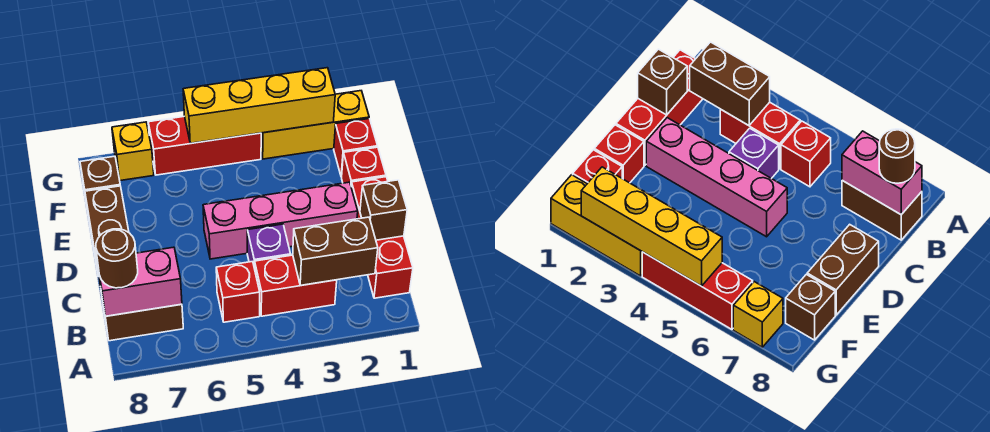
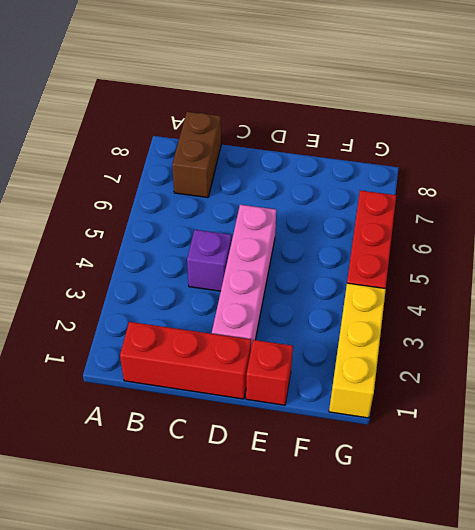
none -> red brick B3:B4 level 1
none -> red brick B5 level 1
none -> brown brick D8:E8 level 1

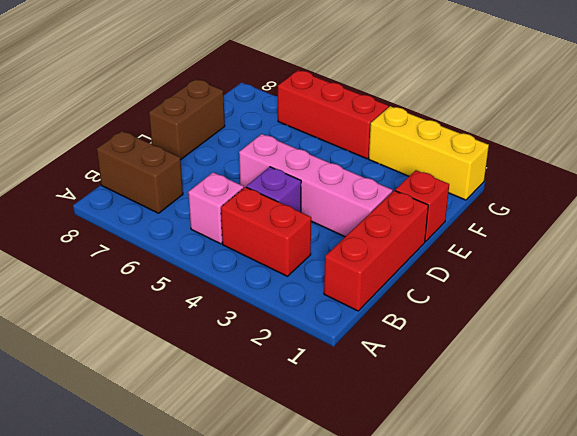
pink brick B5 level 1 -> red brick B5 level 1
none -> red brick F1 level 1
none -> brown brick F8 level 1
none -> yellow brick G7 level 1

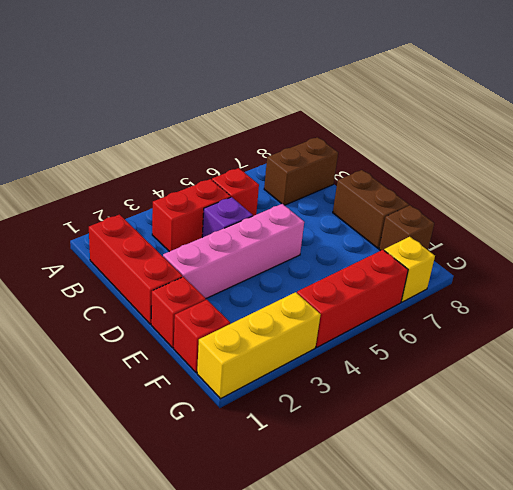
none -> brown brick B2:B3 level 2
none -> pink brick B7:B8 level 2
none -> brown brick C1 level 2

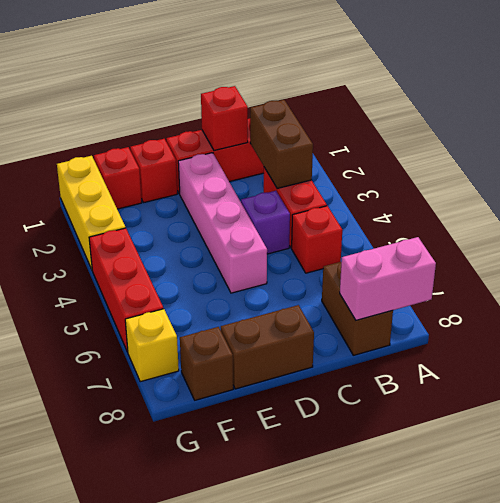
pink brick A8:B8 level 2 -> pink brick B7:B8 level 2
red brick C1 level 2 -> brown brick C1 level 2
none -> yellow brick G2:G5 level 2
none -> brown round brick B8 level 3

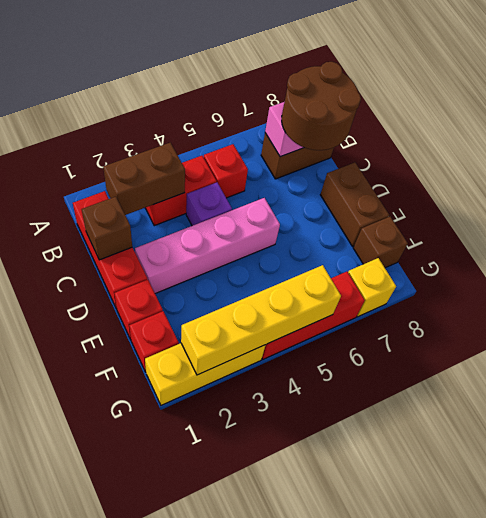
brown round brick B7:C8 level 3 -> brown round brick B8 level 3

